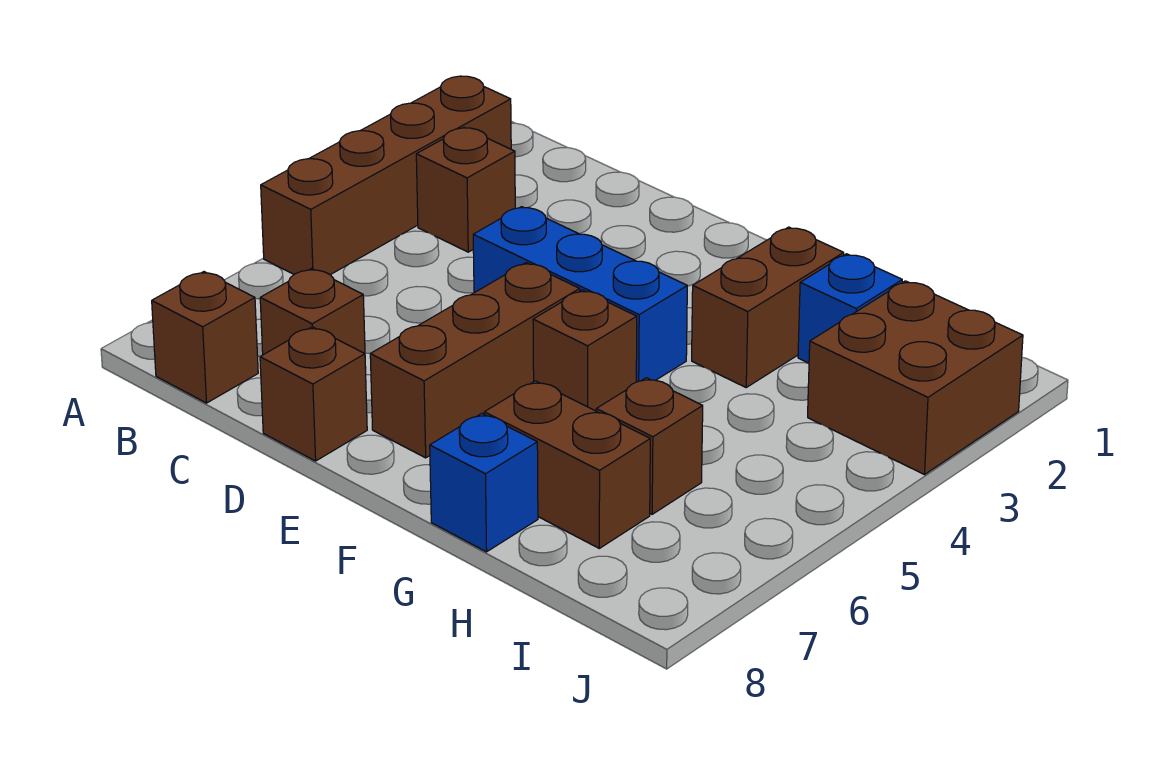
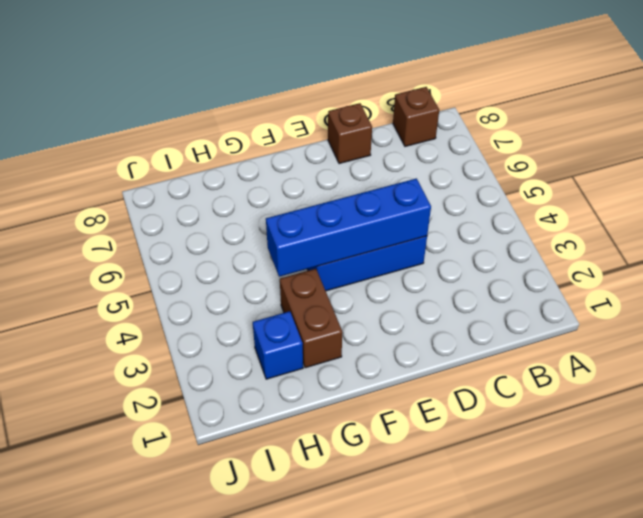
blue brick D4:G4 level 2 -> none
none -> brown brick A2:A5 level 1
none -> brown brick B3 level 1
none -> brown brick C7 level 1

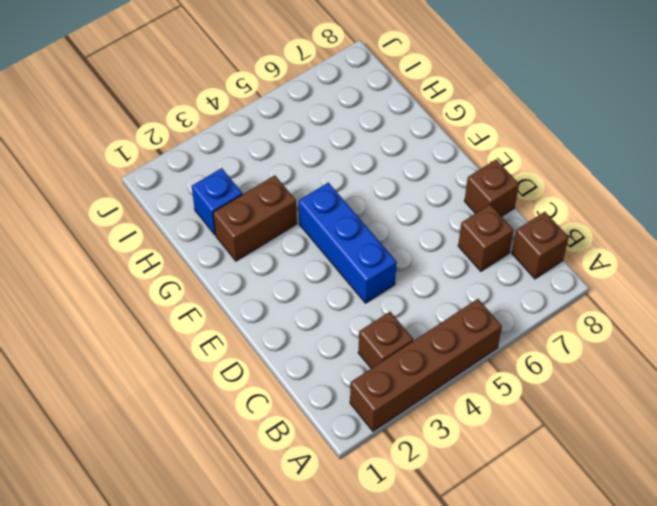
none -> brown brick E5:E7 level 1
none -> brown brick F5 level 1
none -> brown brick G7:H7 level 1

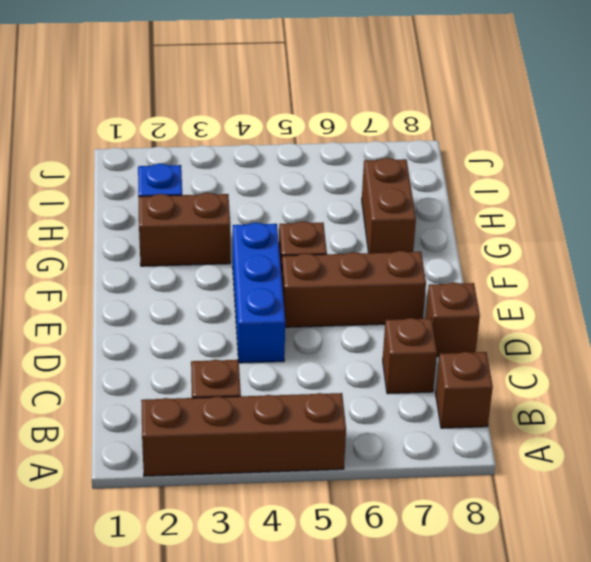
none -> blue brick G8 level 1
none -> brown brick H6 level 1
none -> brown brick I2:J3 level 1

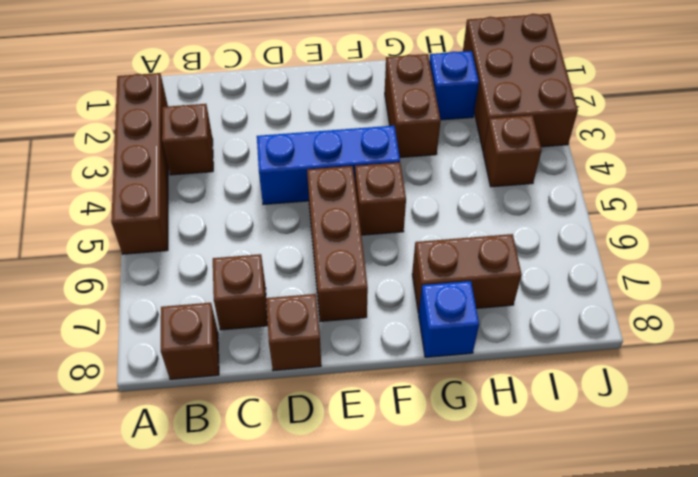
brown brick I1:J3 level 1 -> brown brick I2:J3 level 1
brown brick I4 level 1 -> brown brick H6 level 1

